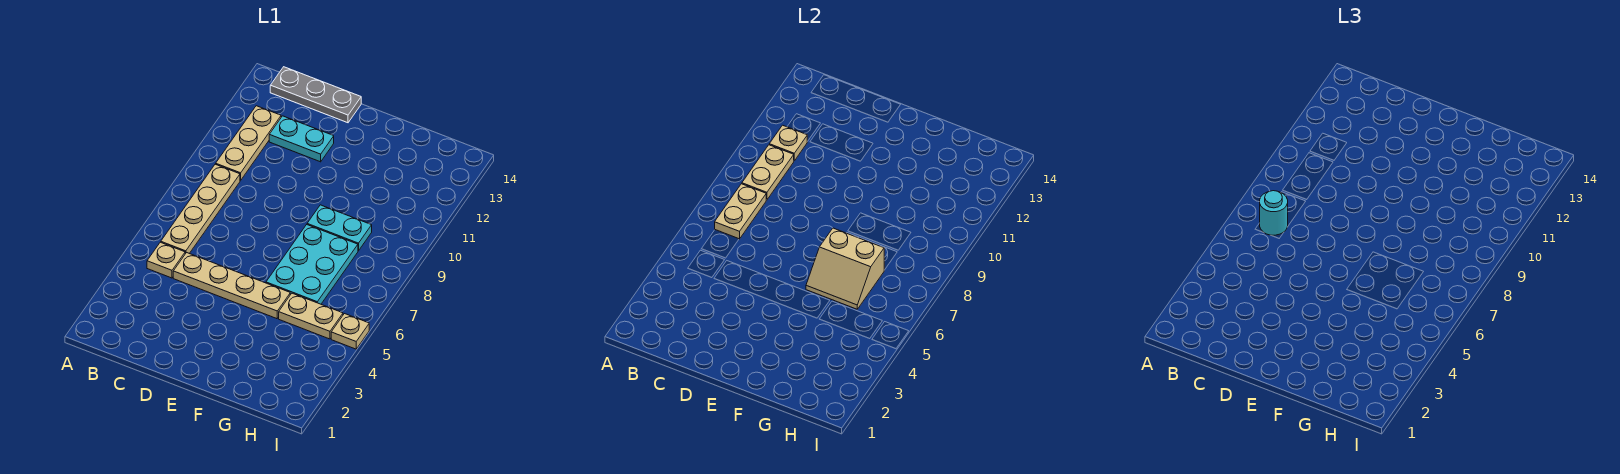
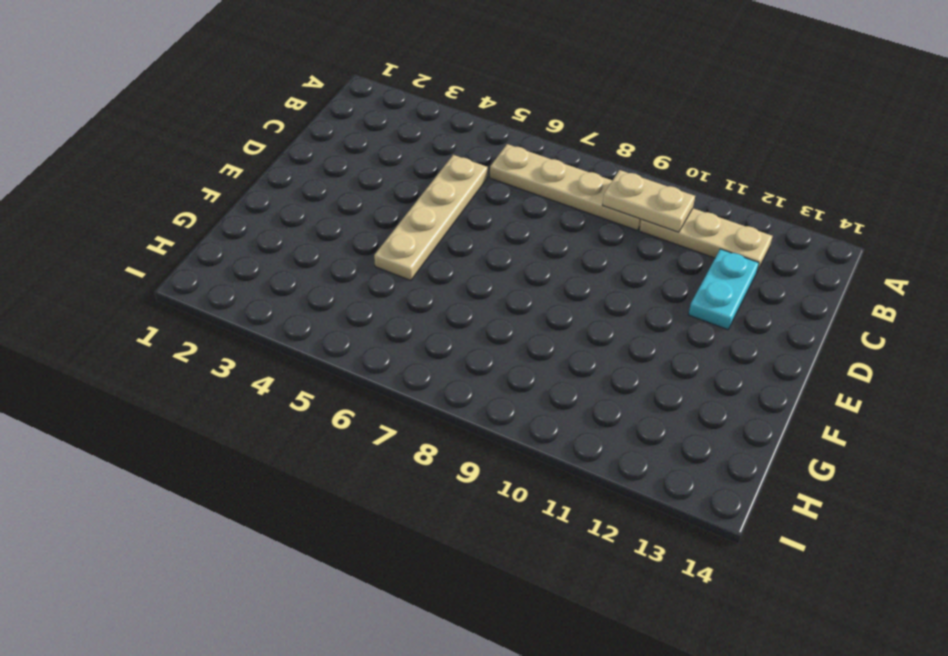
none -> tan plate B5 level 1
none -> grey plate B14:D14 level 1
none -> cyan plate F6:G8 level 1

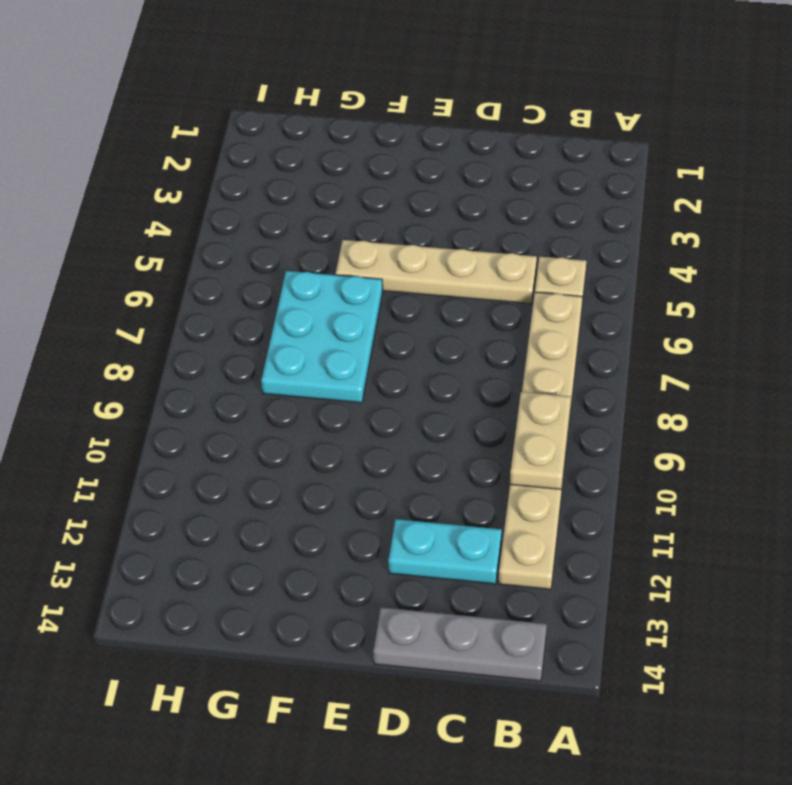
none -> cyan plate F9:G9 level 1
none -> tan plate G5:H5 level 1
none -> tan plate I5 level 1

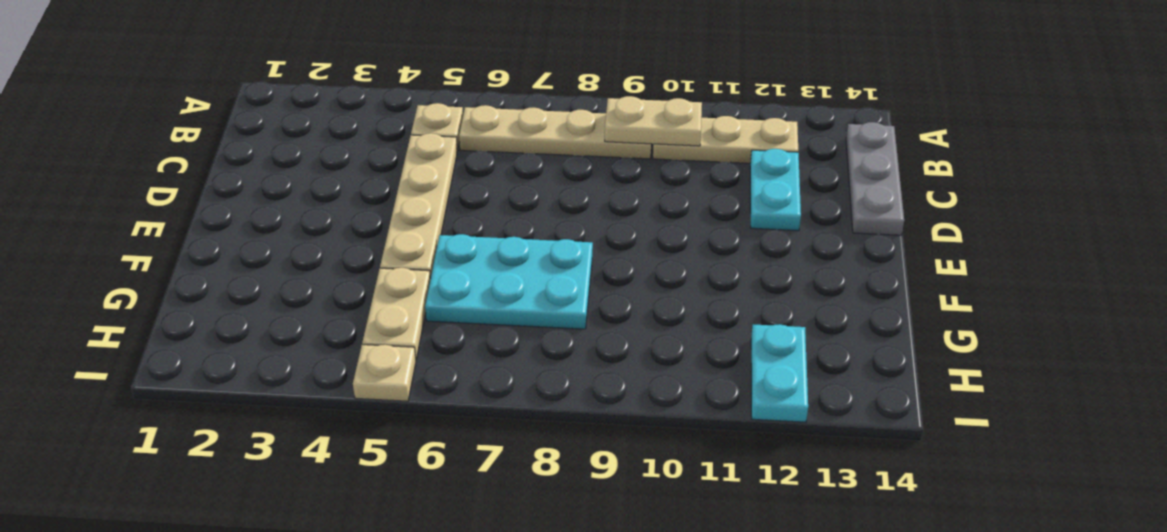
cyan plate H12:I12 level 1 -> cyan plate F9:G9 level 1
none -> tan plate B7:B8 level 2
none -> tan plate B11 level 2
none -> tan slope F6:G7 level 2 top 7

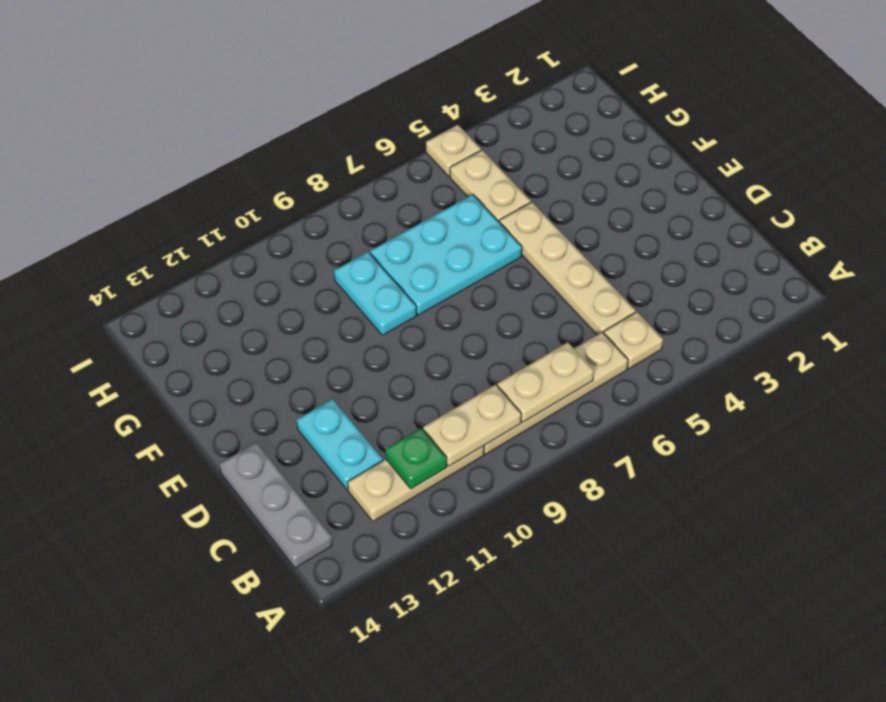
green plate B11 level 2 -> tan plate B11 level 2
none -> tan slope F6:G7 level 2 top 7
none -> cyan round brick B7 level 3

